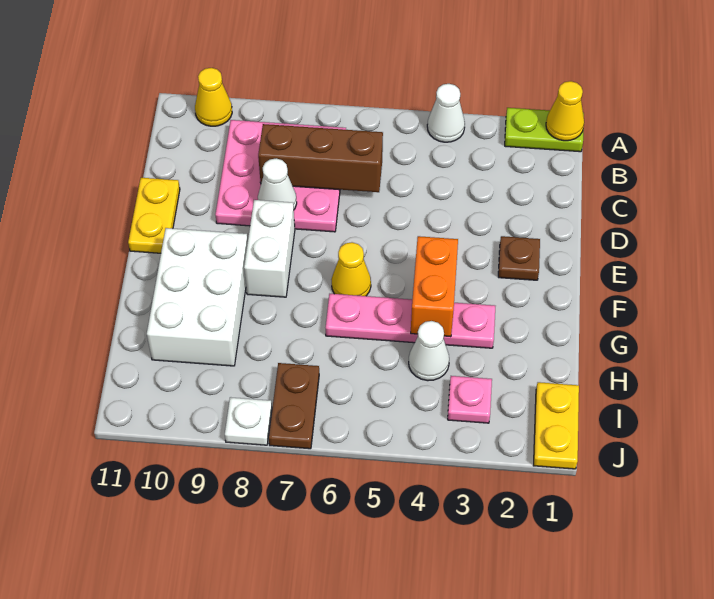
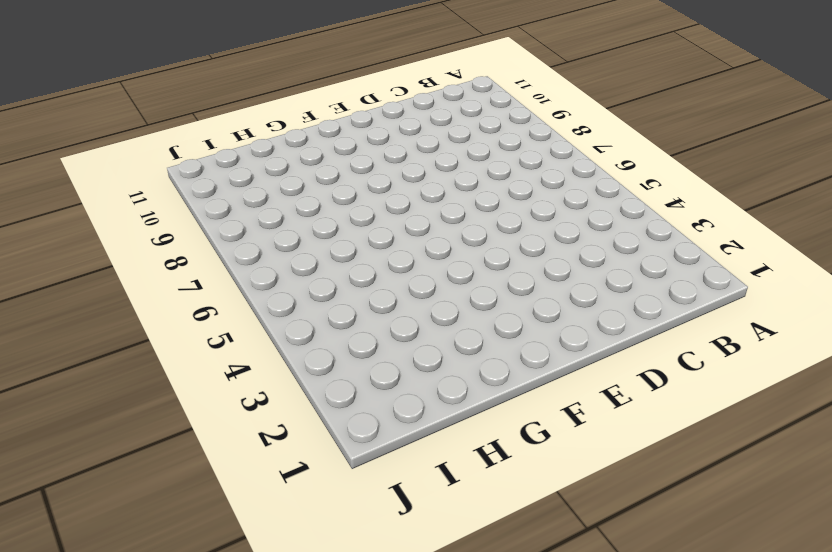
none -> lime plate A1:A2 level 1
none -> white cone A4 level 1
none -> yellow cone A10 level 1

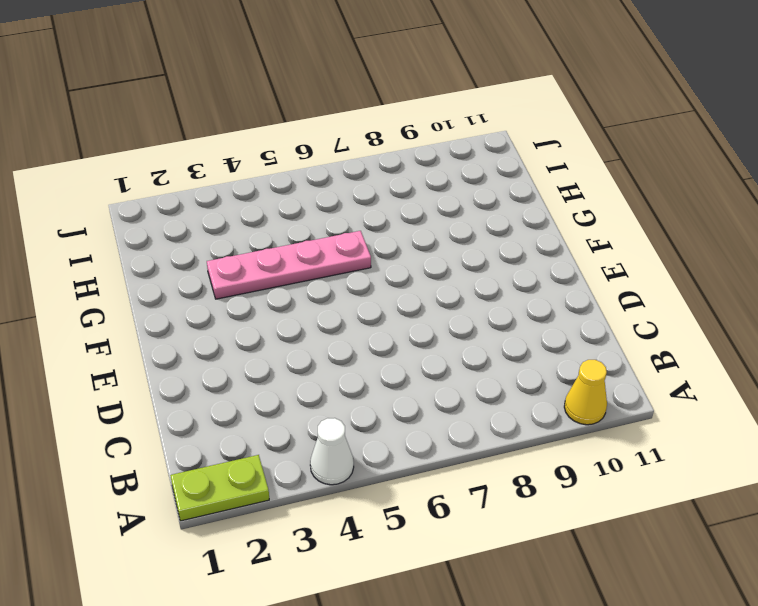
none -> pink plate B7:D9 level 1
none -> yellow plate D11:E11 level 1
none -> brown plate E2 level 1

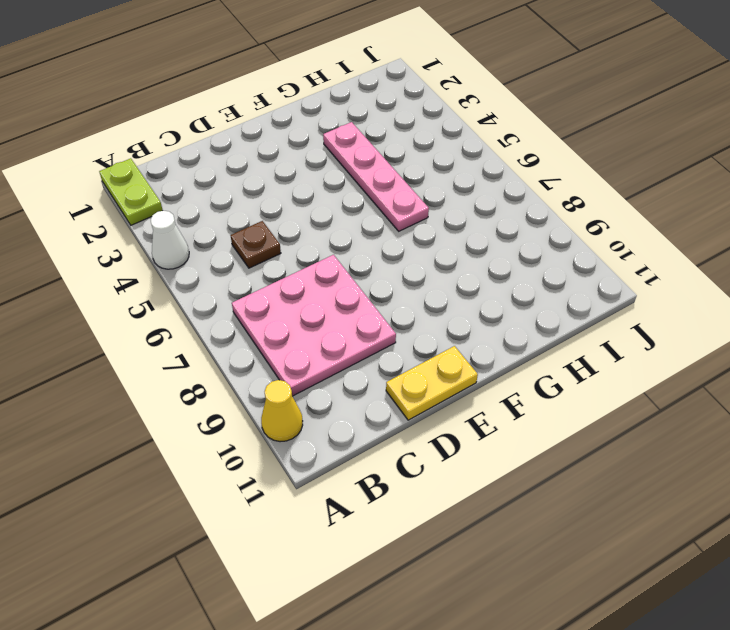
brown plate C5 level 1 -> brown plate E2 level 1
none -> white brick E8:F8 level 1
none -> yellow cone F6 level 1
none -> white brick F9:H10 level 1

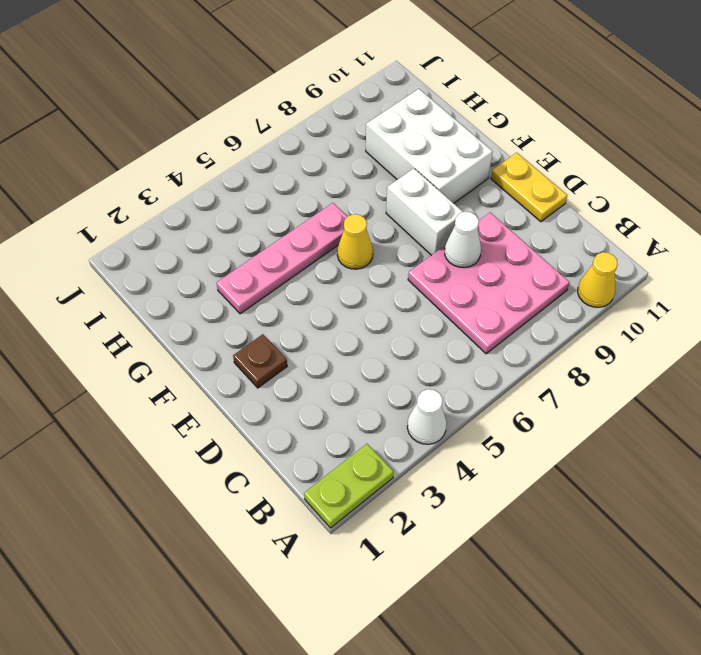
none -> white cone H4 level 1
none -> yellow plate I1:J1 level 1
none -> pink plate I3 level 1

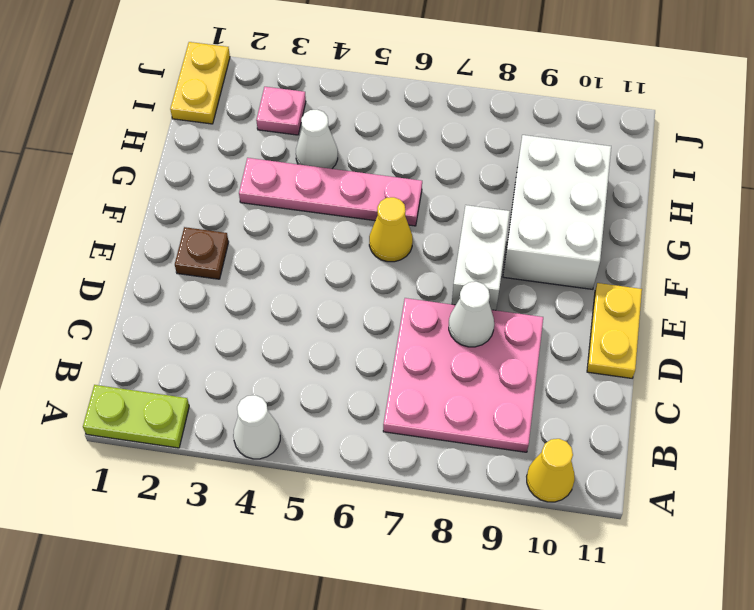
none -> brown plate I7:J7 level 1
none -> white plate J8 level 1
none -> yellow cone A1 level 2

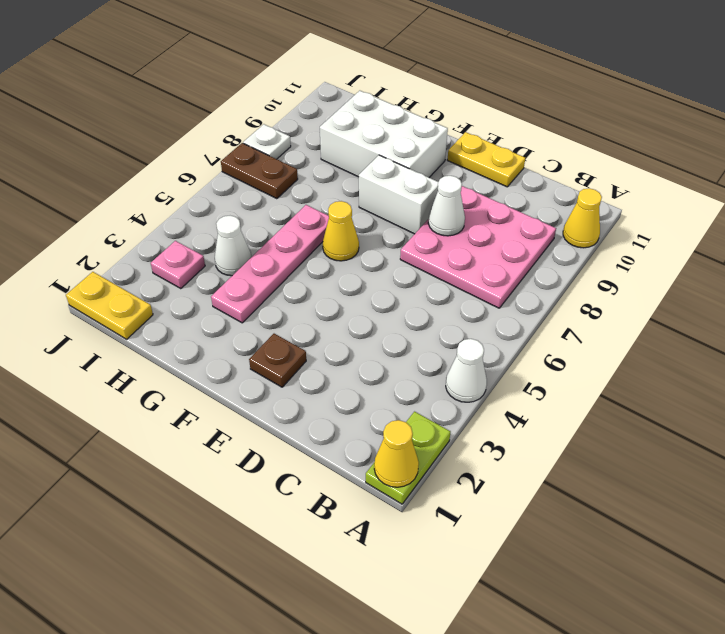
none -> brown brick C6:C8 level 2
none -> orange brick F4:G4 level 2

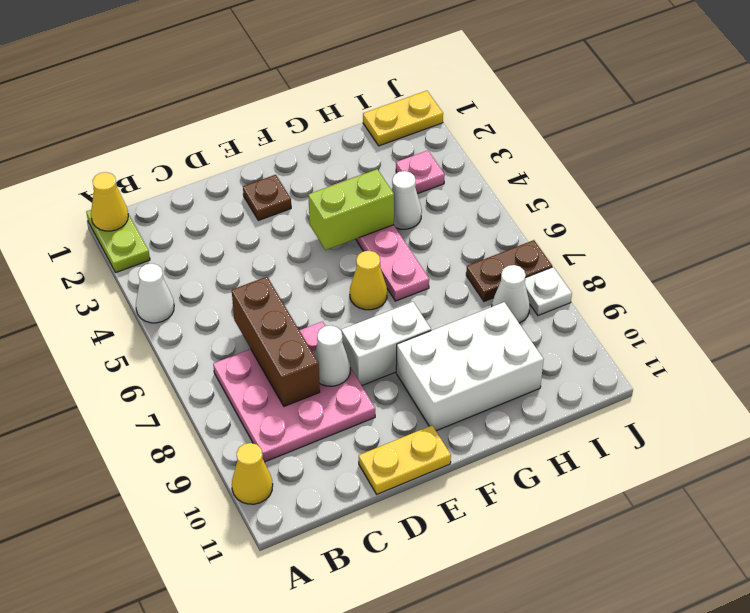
lime brick F4:G4 level 2 -> orange brick F4:G4 level 2
white cone I8 level 1 -> none

